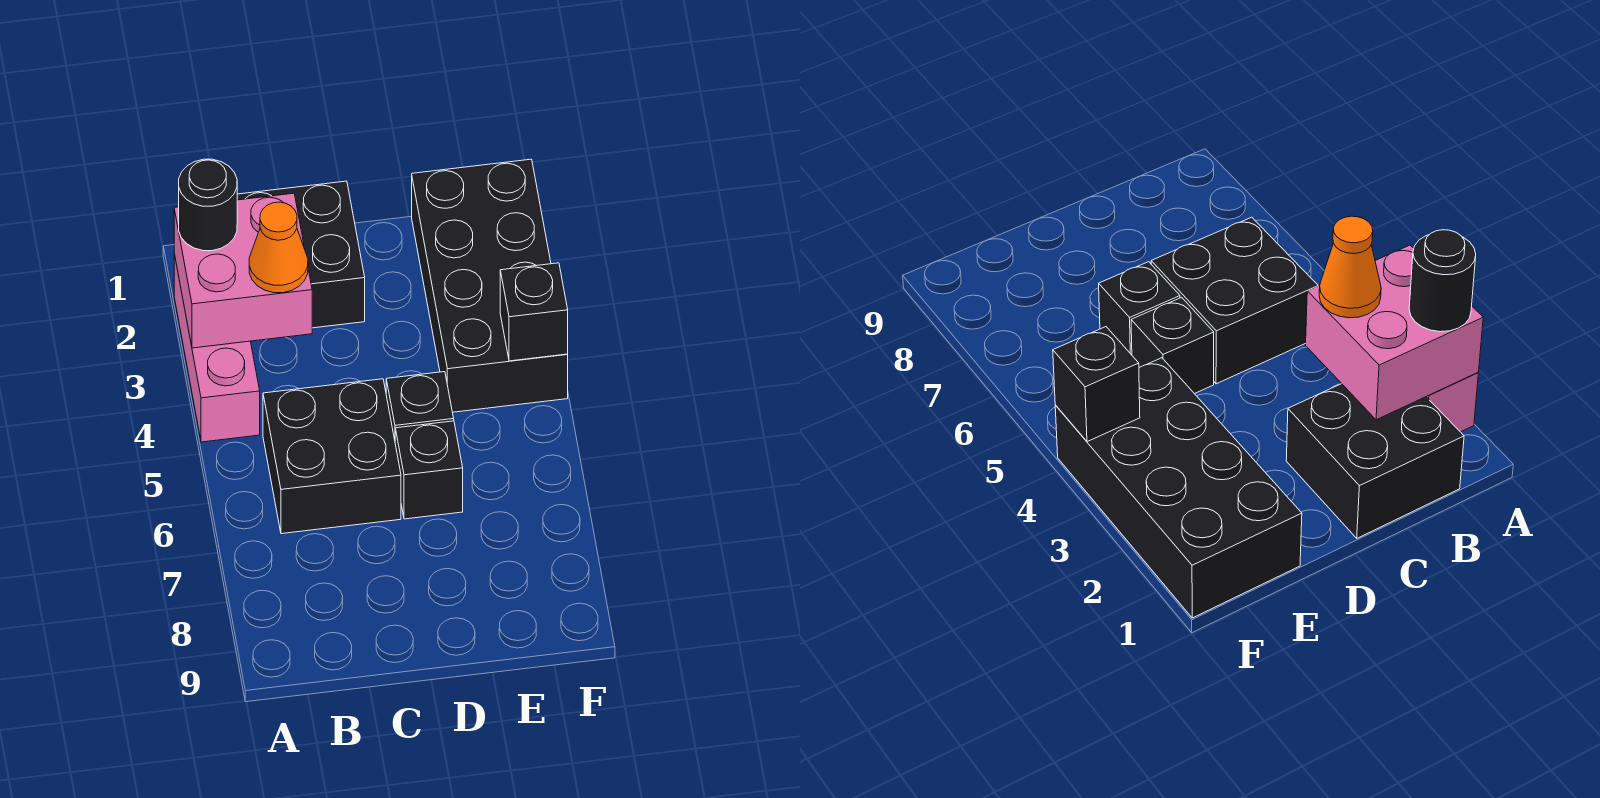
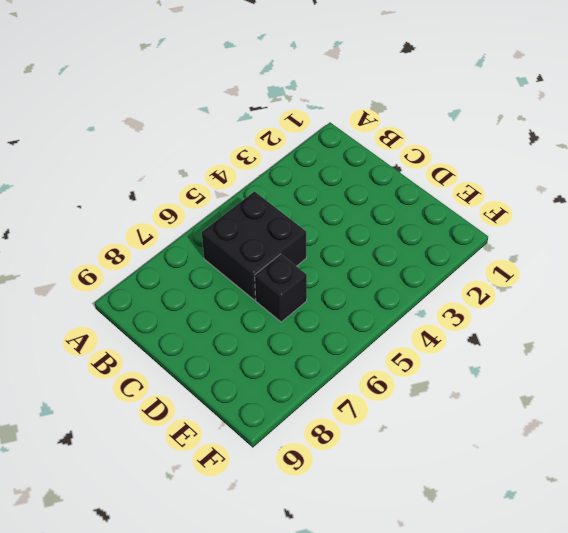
none -> pink brick A2:A4 level 1
none -> black brick B1:C2 level 1

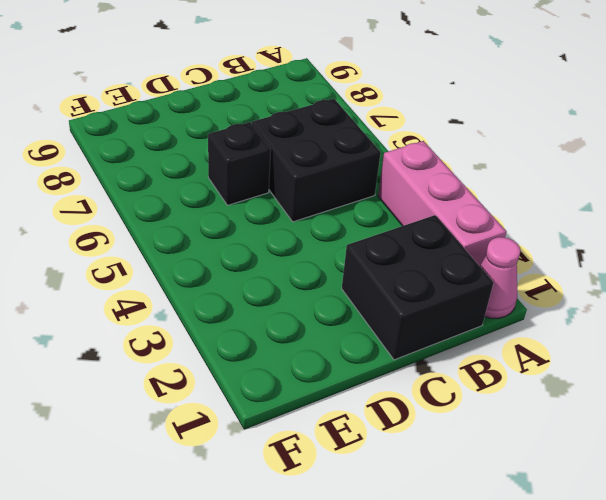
pink cone A1 level 1 -> none
none -> black brick D5 level 1
none -> black brick E1:F4 level 1

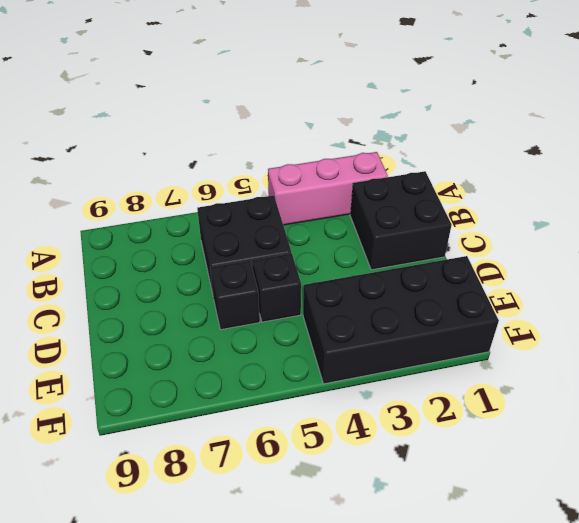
none -> pink brick A2:B3 level 2
none -> black brick F4 level 2

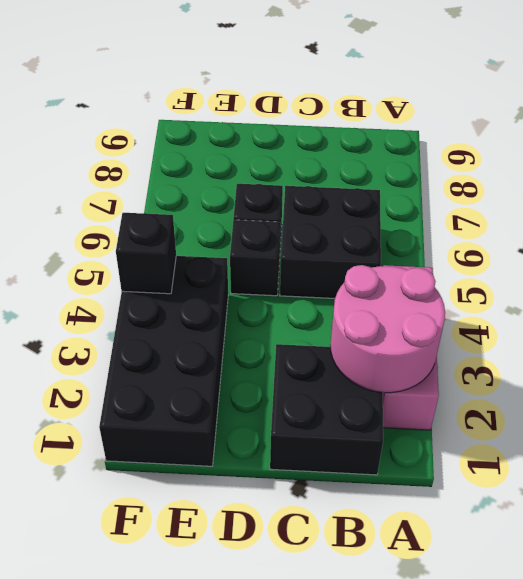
pink round brick A2:B3 level 2 -> pink brick A2:B3 level 2
none -> black round brick A2 level 3
none -> orange cone B3 level 3

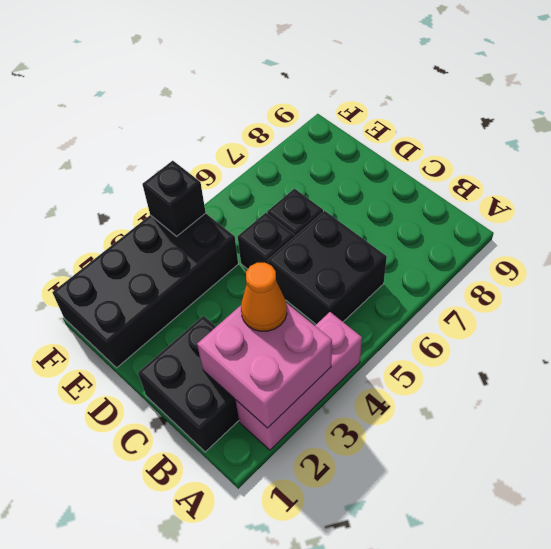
none -> black round brick A2 level 3

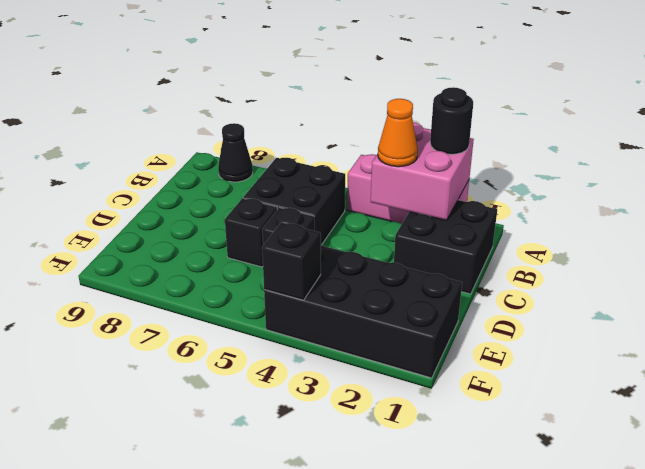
black cone A8 level 1 -> none

